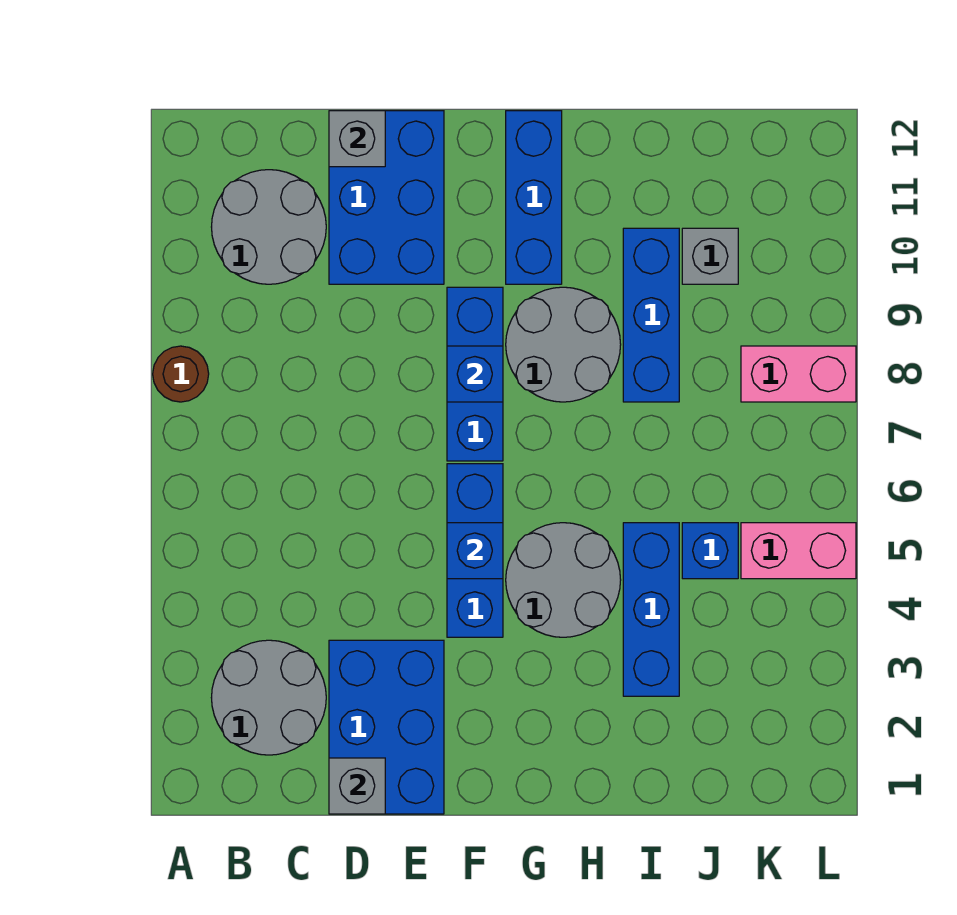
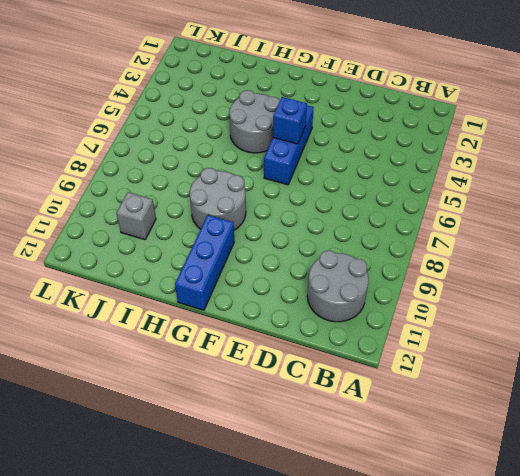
none -> brown round brick A8 level 1
none -> grey round brick B2:C3 level 1
none -> blue brick D1:E3 level 1

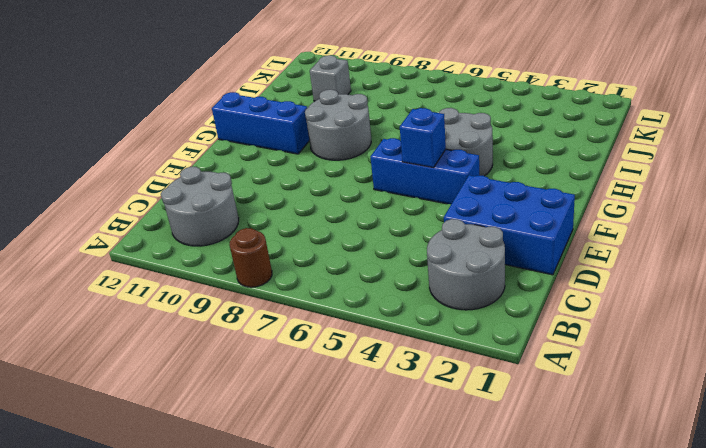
none -> blue brick D10:E12 level 1
none -> blue brick F7:F9 level 1
none -> blue brick I3:I5 level 1

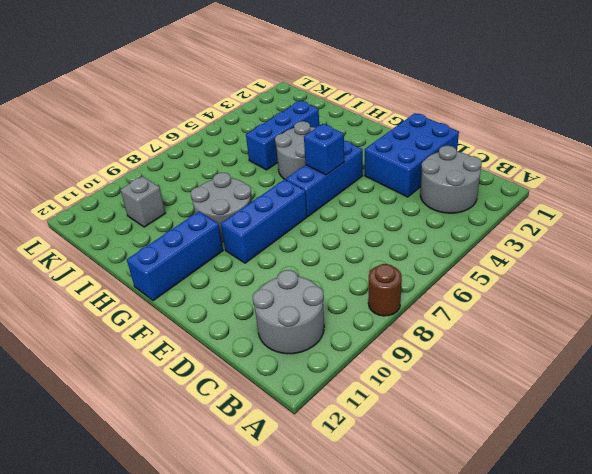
none -> blue brick D10:E12 level 1
none -> blue brick I8:I10 level 1
none -> blue brick J5 level 1

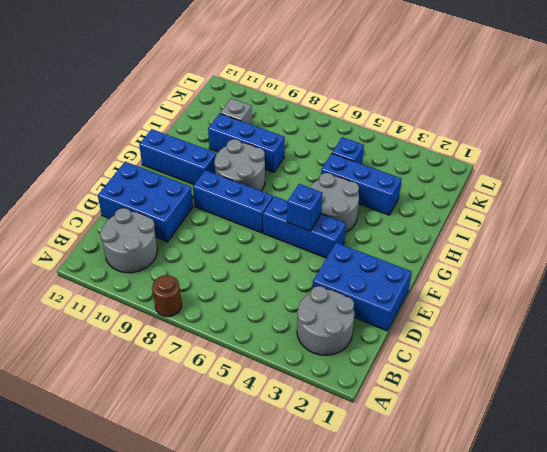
none -> pink brick K5:L5 level 1
none -> pink brick K8:L8 level 1
none -> grey brick D1 level 2

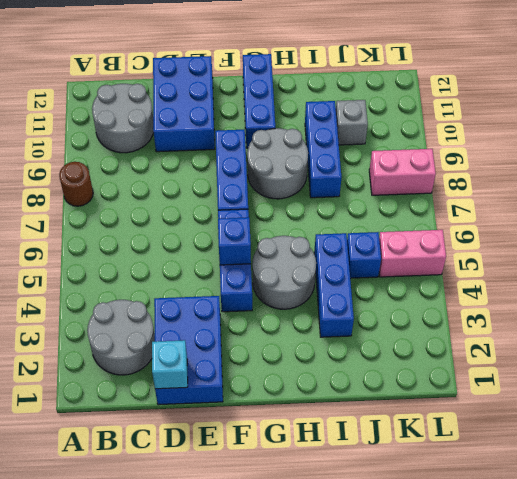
cyan brick D1 level 2 -> grey brick D1 level 2
none -> grey brick D12 level 2
none -> blue brick F8 level 2

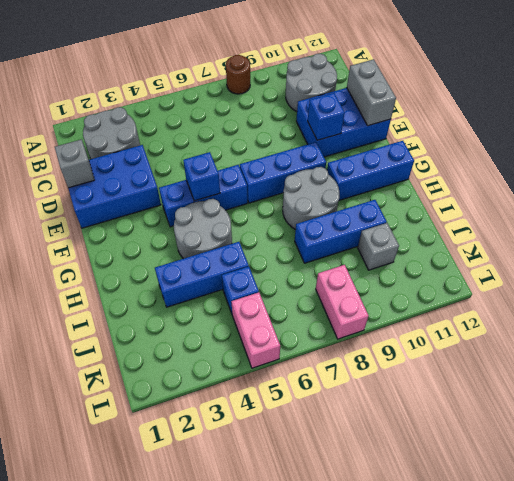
grey brick D12:E12 level 2 -> grey brick D12 level 2
blue brick E10 level 2 -> blue brick F8 level 2

